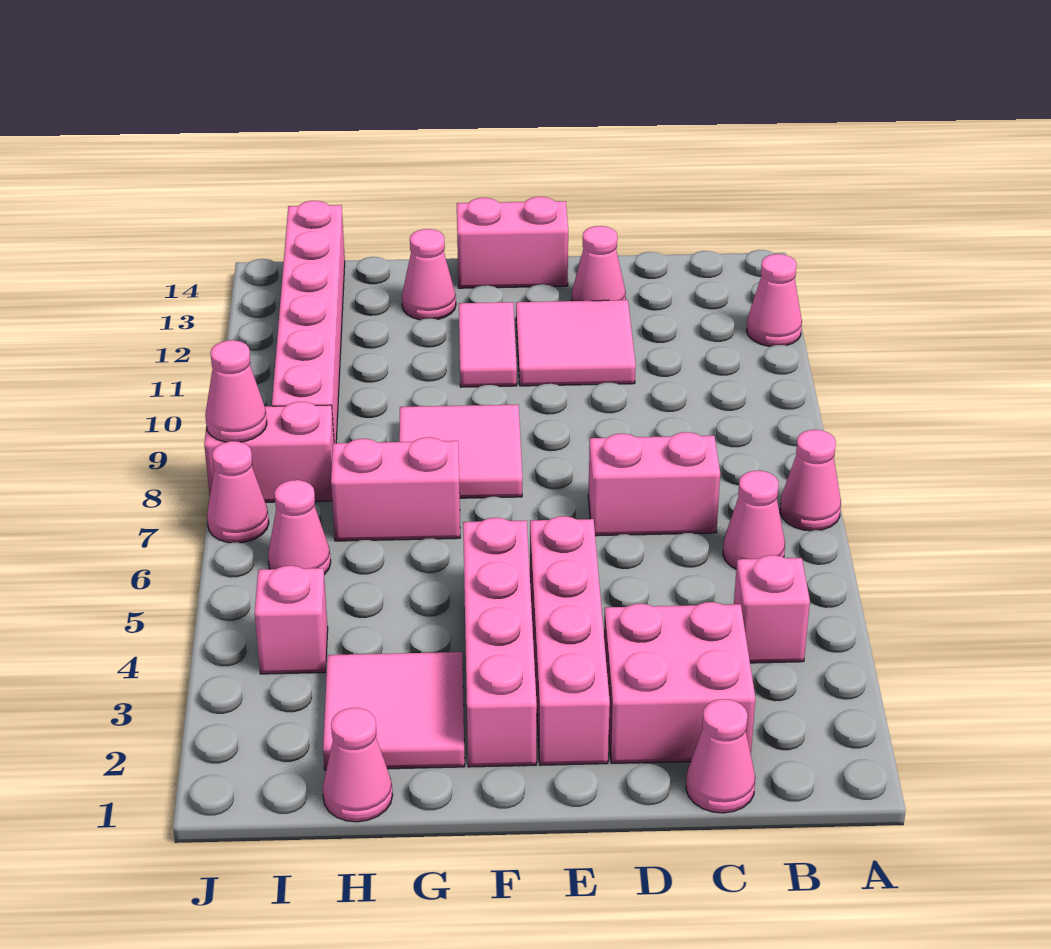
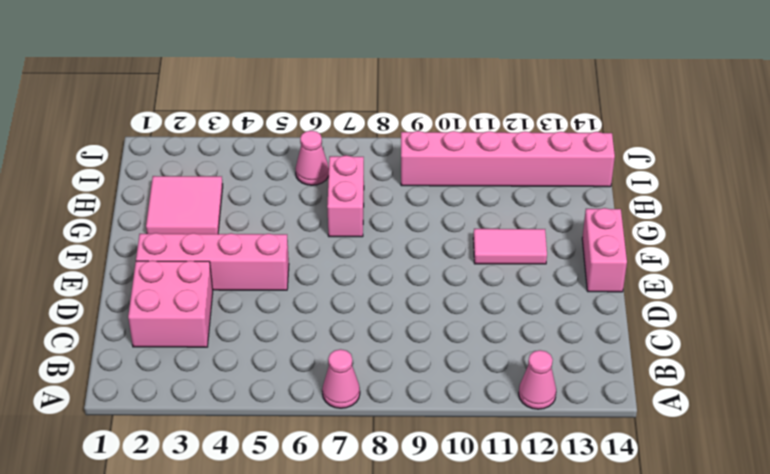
none -> pink brick B4 level 1
none -> pink cone B6 level 1
none -> pink cone C1 level 1

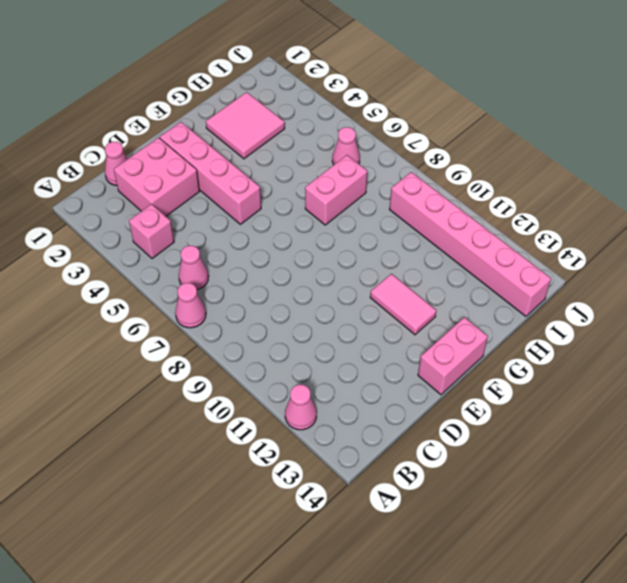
none -> pink brick C7:D7 level 1
none -> pink tile D11:E12 level 1
none -> pink cone D13 level 1

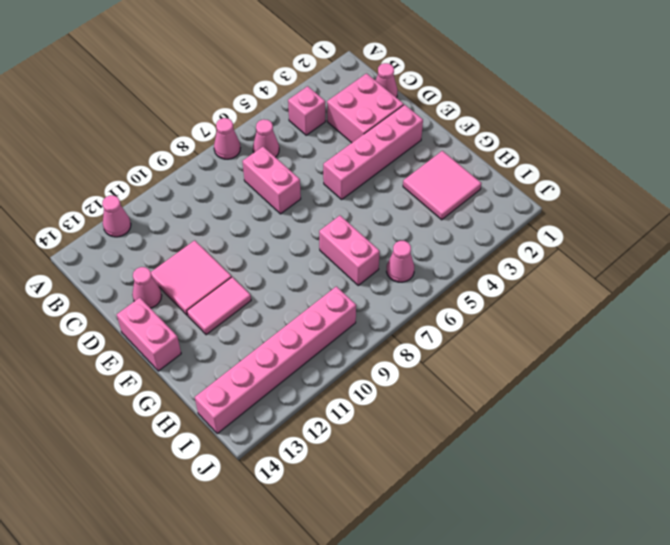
none -> pink brick F2:F5 level 1
none -> pink tile F8:G9 level 1
none -> pink cone G13 level 1

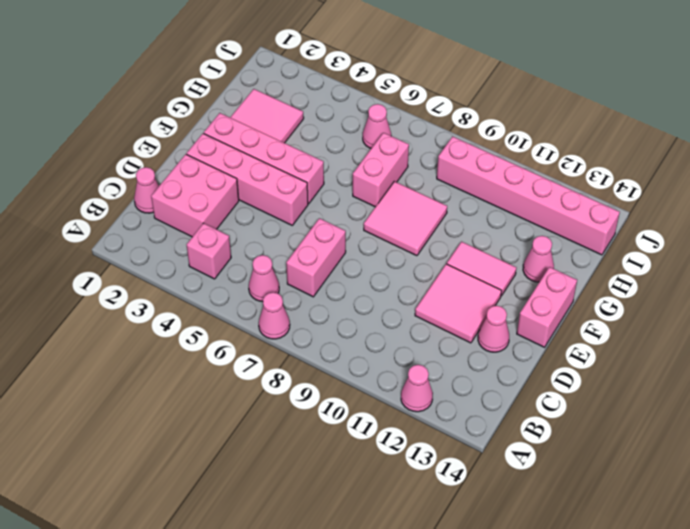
none -> pink cone H1 level 1
none -> pink brick I4 level 1
none -> pink brick I8:J8 level 1

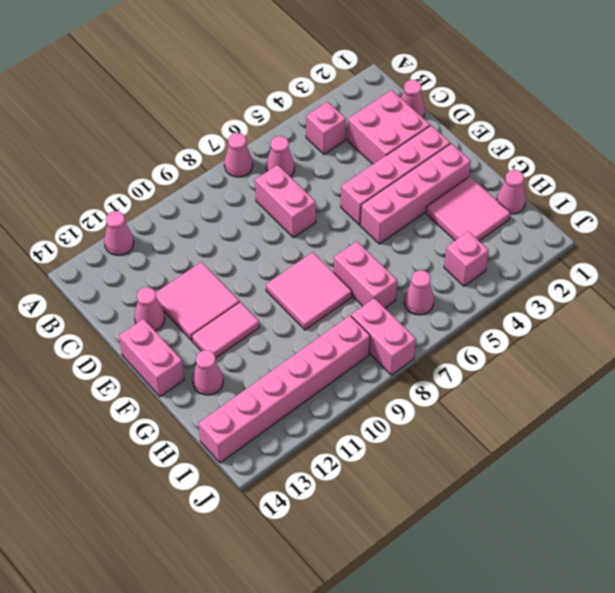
none -> pink cone J7 level 1
none -> pink cone J8 level 2

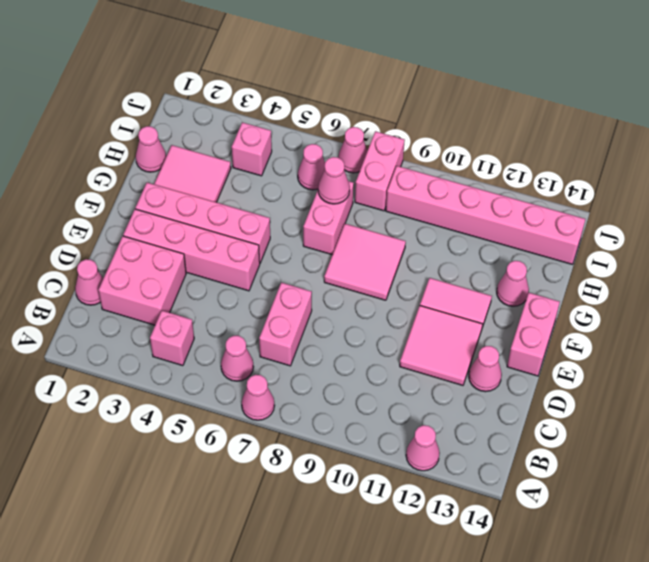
pink cone H7 level 2 -> pink cone J8 level 2

